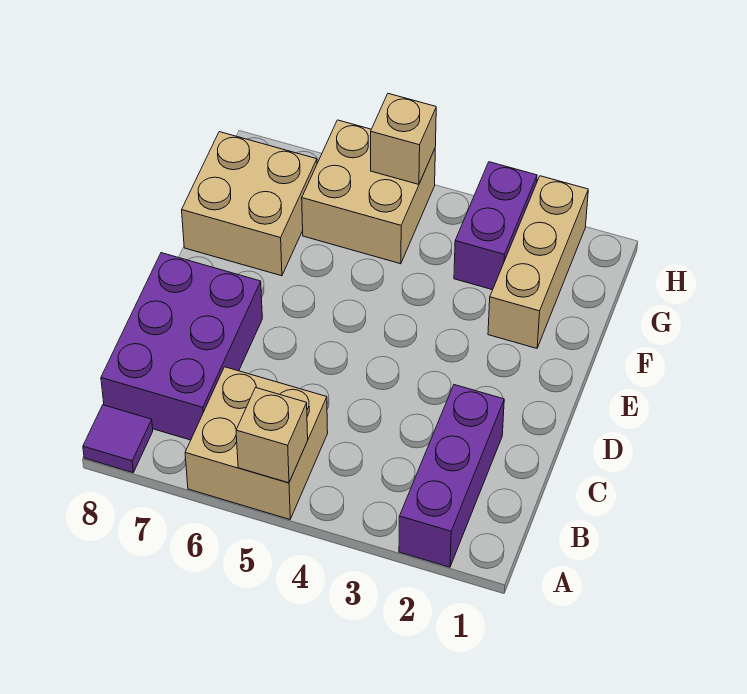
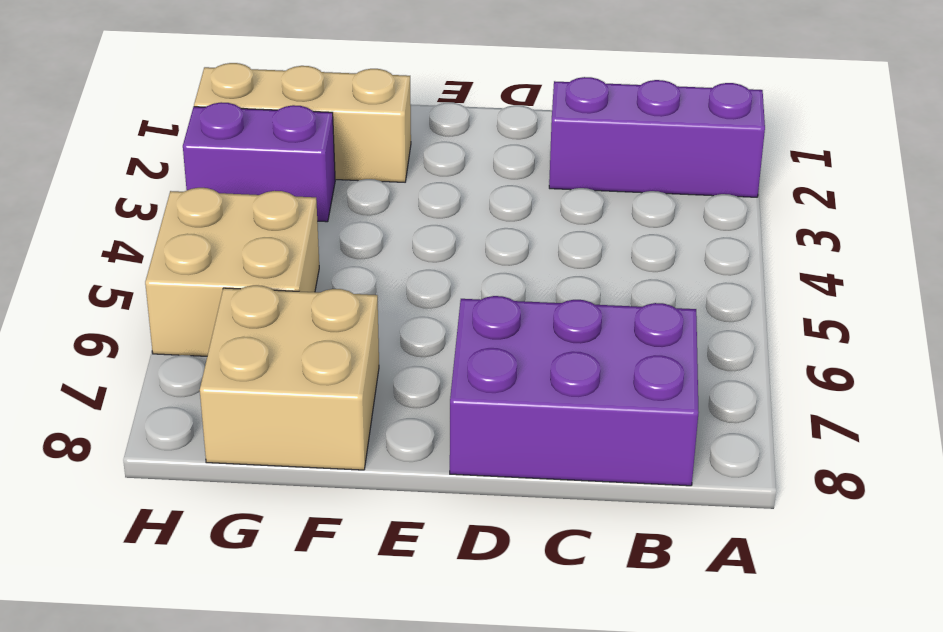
none -> tan brick A5:B6 level 1
none -> purple tile A8 level 1

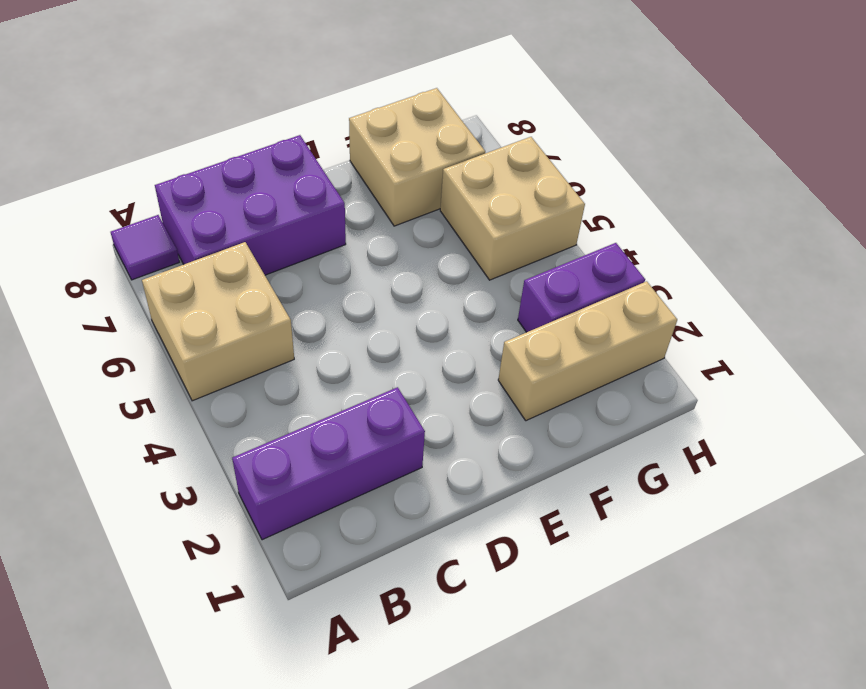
none -> tan brick A5 level 2
none -> tan brick H5 level 2

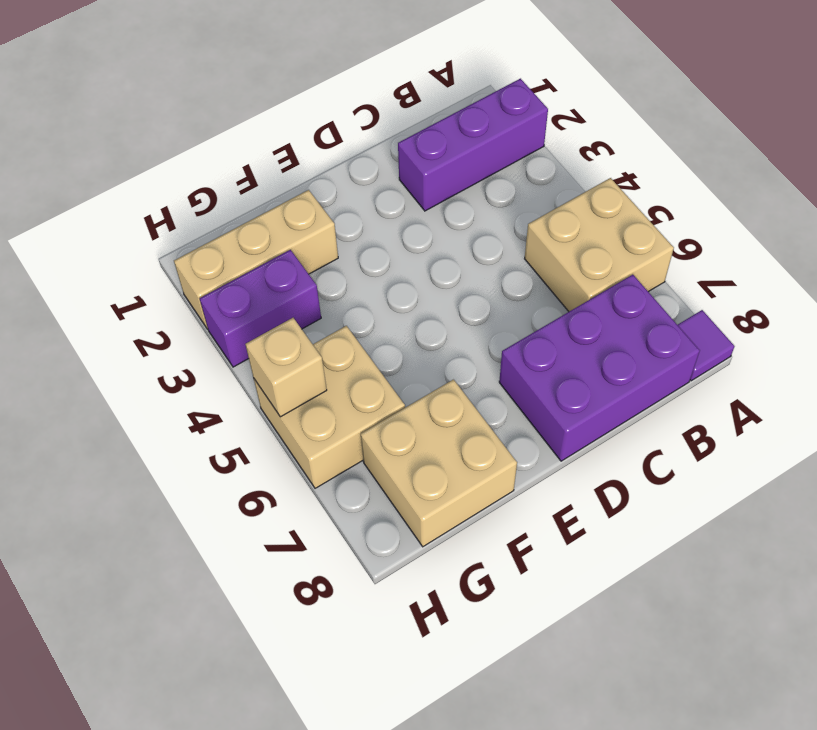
none -> tan brick A5 level 2

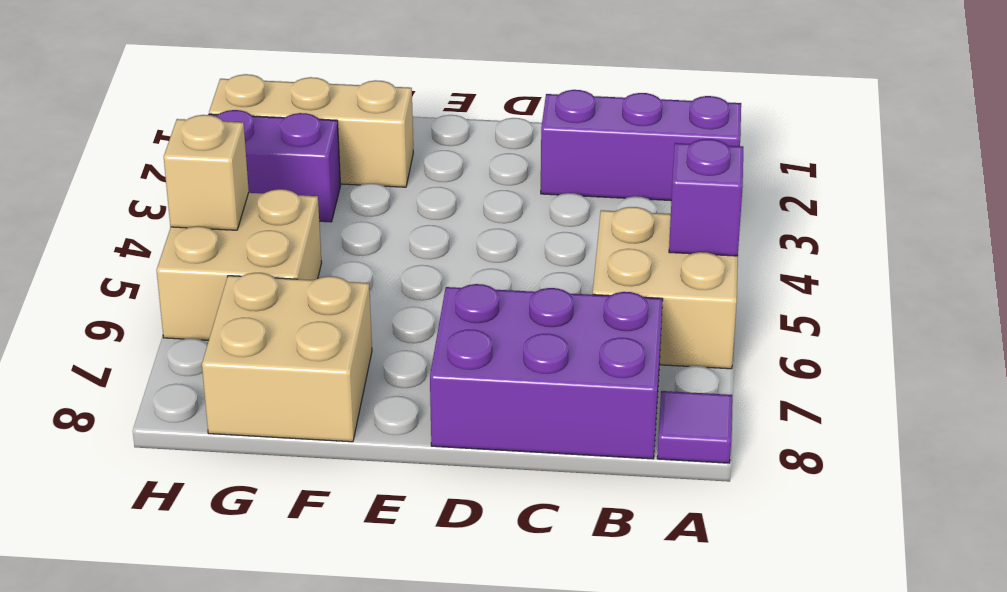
purple brick A5 level 2 -> tan brick A5 level 2

